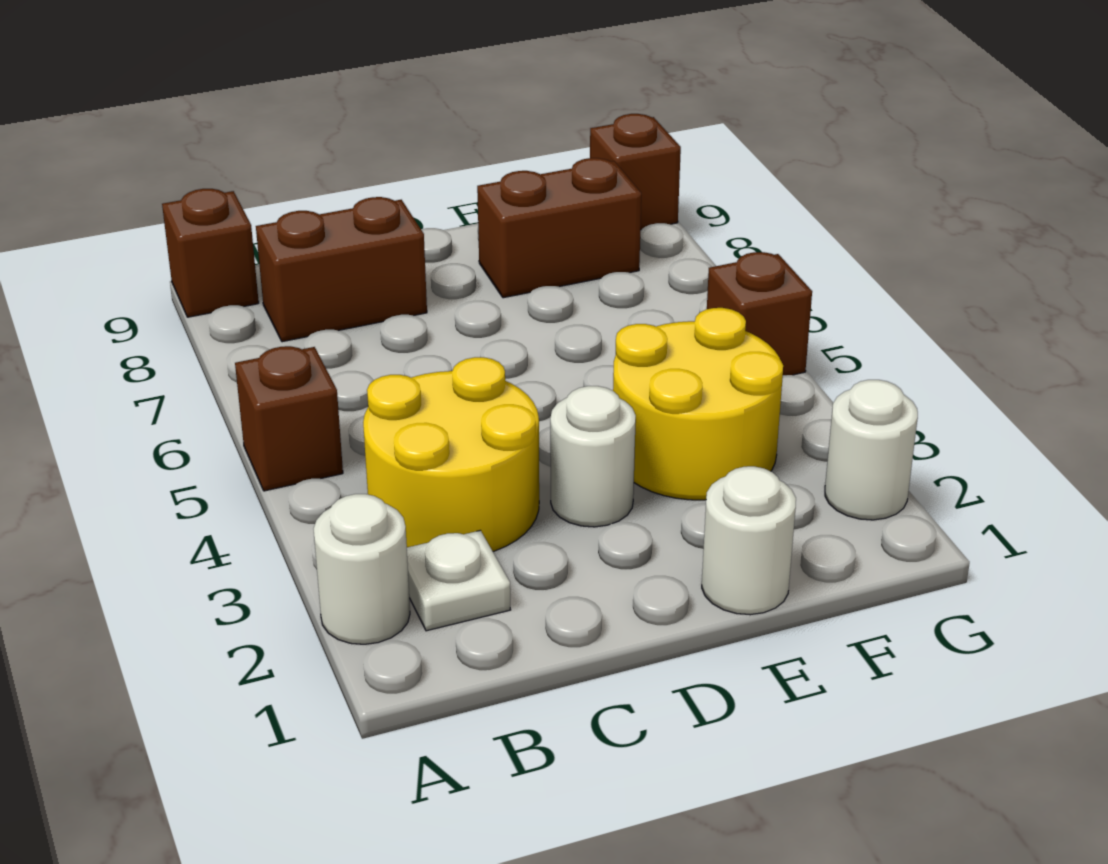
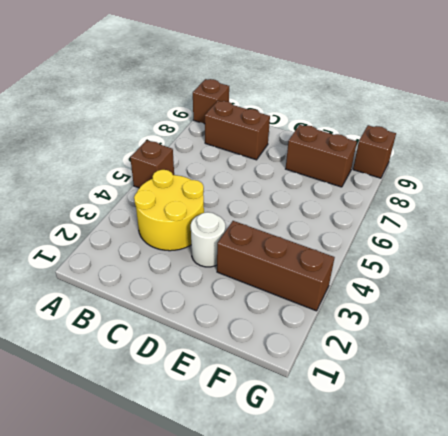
brown brick E3:G3 level 1 -> yellow round brick E3:F4 level 1
none -> white round brick A2 level 1
none -> white plate B2 level 1
none -> white round brick E1 level 1

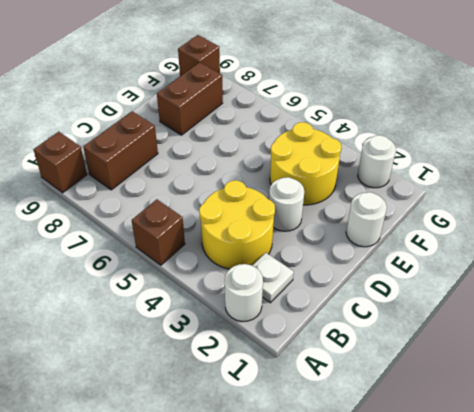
none -> brown brick G5 level 1

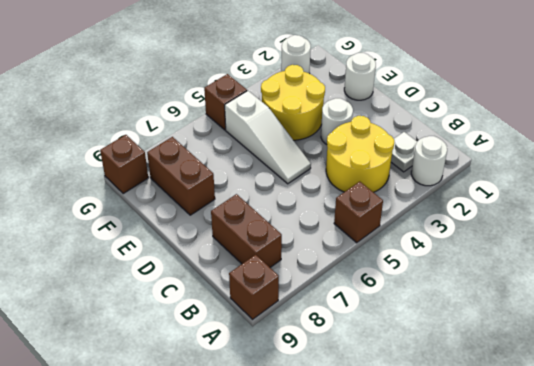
white slope D5:F5 level 1 top F -> none

